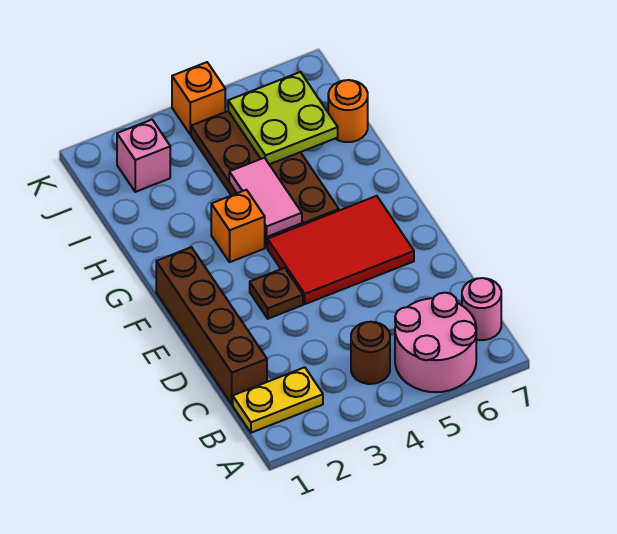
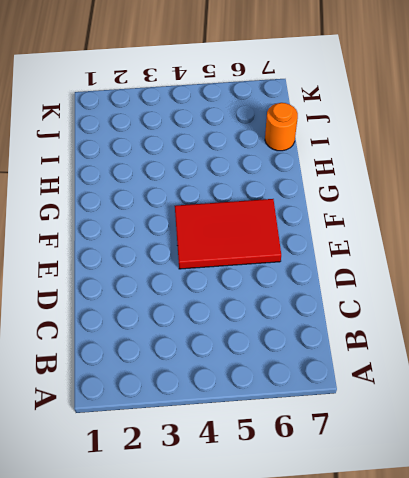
none -> pink round brick A5:B6 level 1
none -> yellow plate B1:B2 level 1
none -> brown round brick B4 level 1

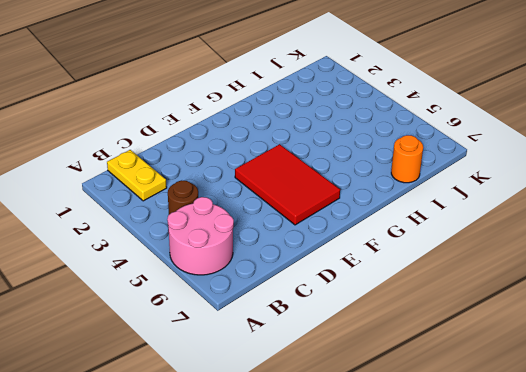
none -> pink round brick B7 level 1
none -> brown brick C1:F1 level 1
none -> brown plate E3 level 1

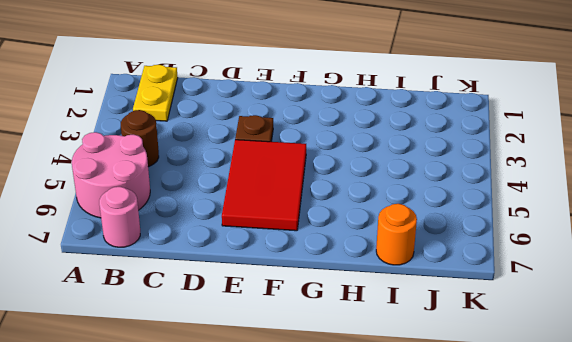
none -> brown brick C1:F1 level 1
none -> orange brick G3 level 1
none -> brown plate G4:J5 level 1

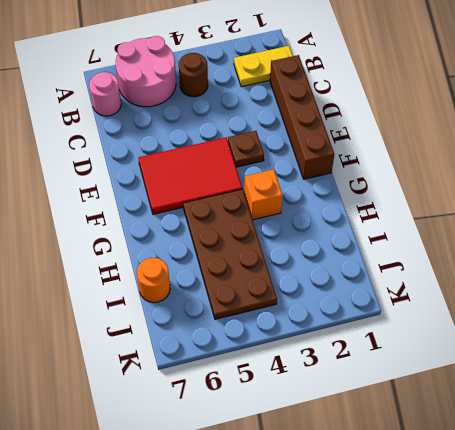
none -> pink brick J2 level 1
none -> orange brick K4 level 1
none -> pink tile G4:H4 level 2

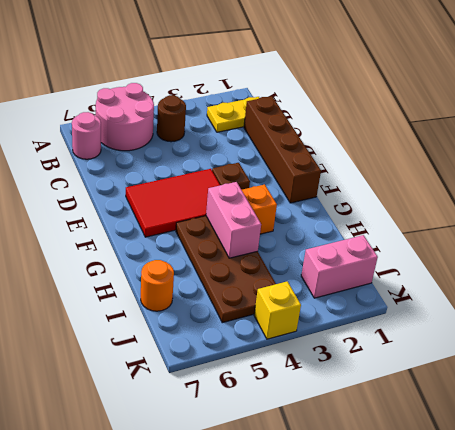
pink brick G4:H4 level 2 -> pink tile G4:H4 level 2
pink brick J1:J2 level 1 -> pink brick J2 level 1
yellow brick K4 level 1 -> orange brick K4 level 1
none -> lime plate I5:J6 level 2

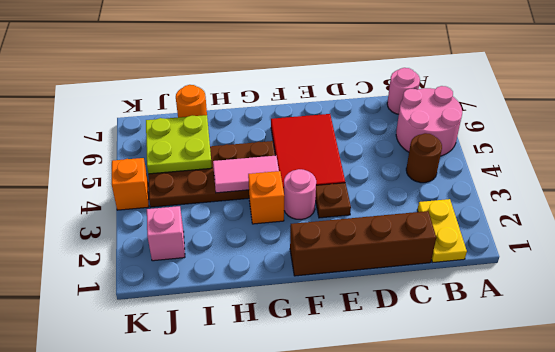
pink round brick F3 level 1 -> none

